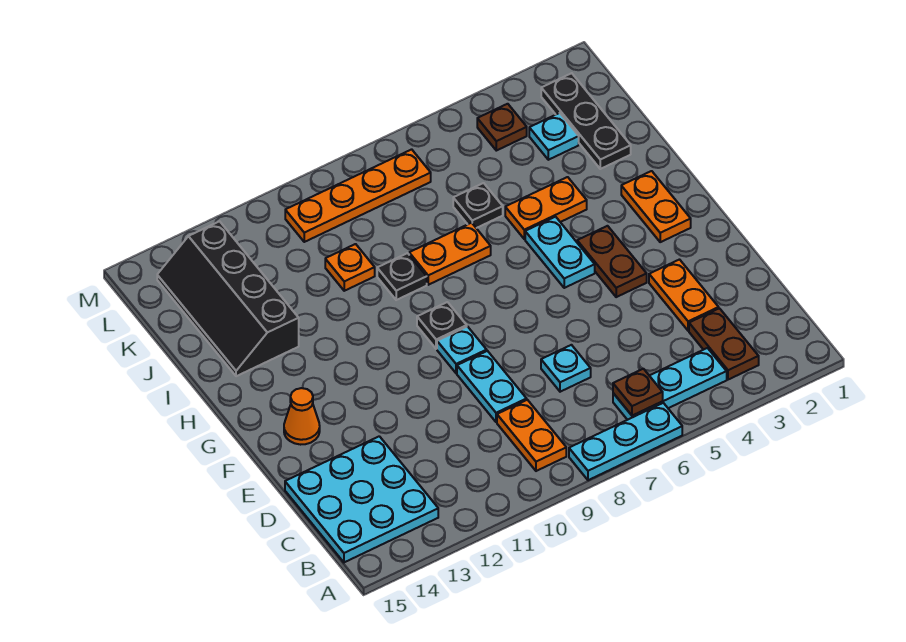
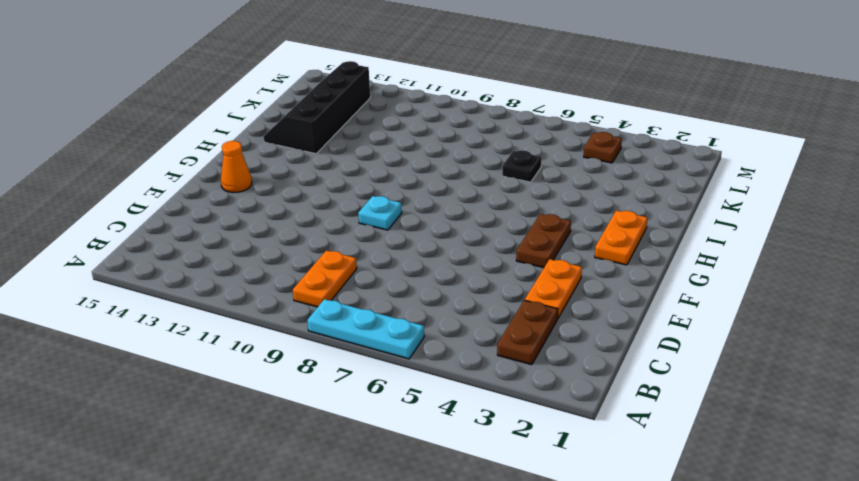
none -> cyan plate B4:B6 level 1
none -> cyan plate B13:D15 level 1
none -> cyan plate D7 level 1

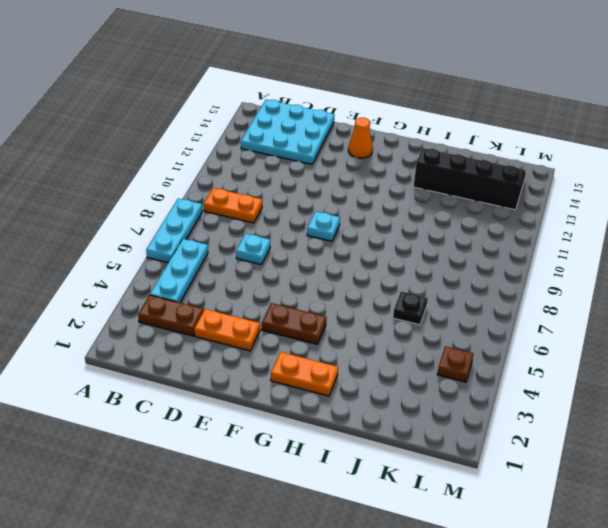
none -> cyan plate D9:E9 level 1
none -> cyan plate G5:H5 level 1
none -> black plate G9 level 1

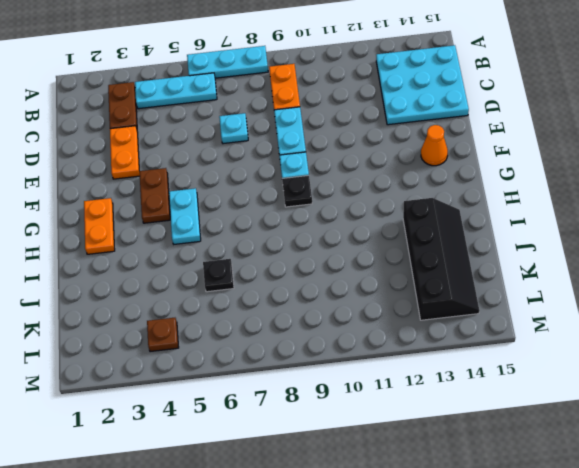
none -> orange plate I4:I5 level 1
none -> orange plate I7:I8 level 1
none -> black plate I9 level 1

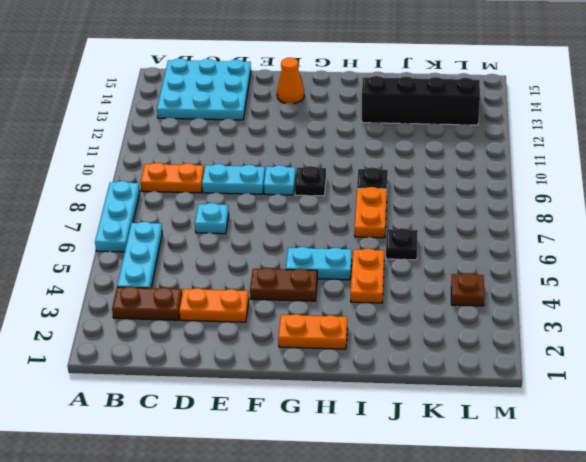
none -> black plate J2:L2 level 1
none -> orange plate J10 level 1
none -> cyan plate K3 level 1

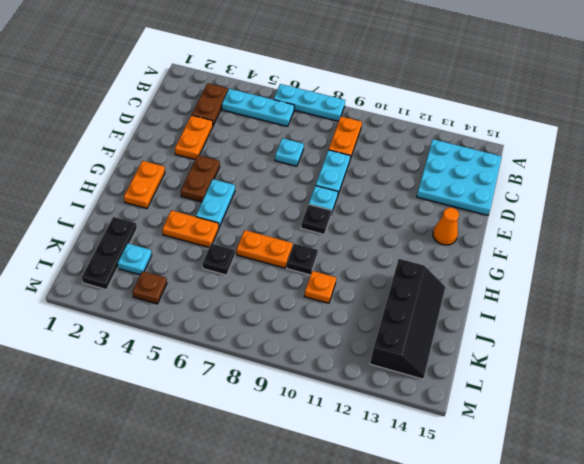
none -> orange plate L7:L10 level 1
none -> brown plate B6 level 2

